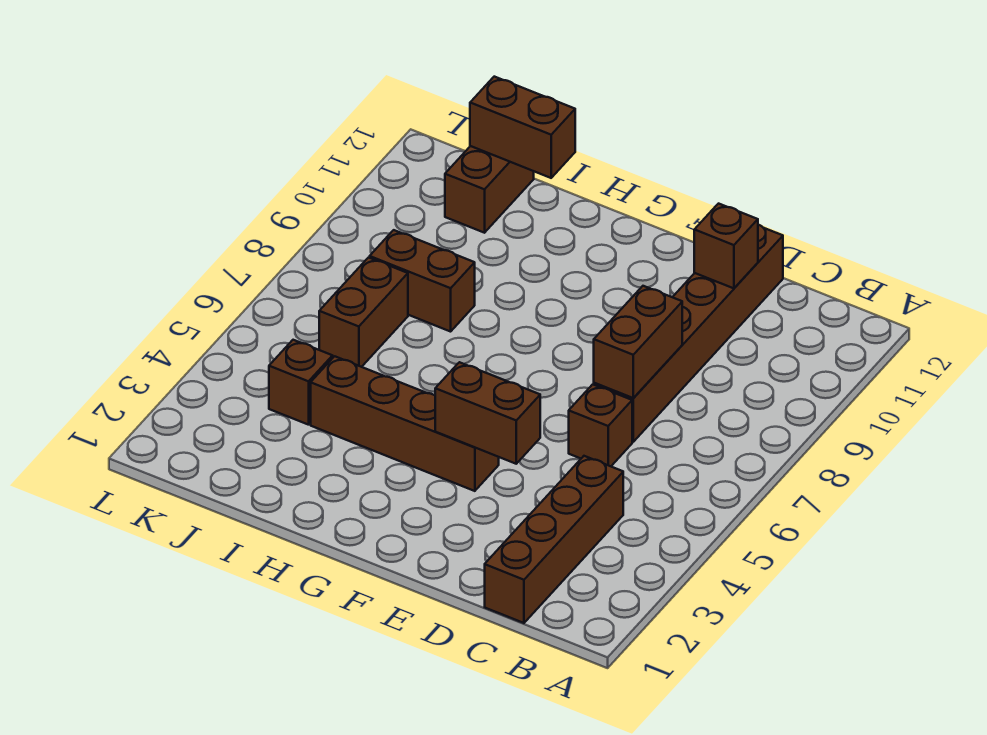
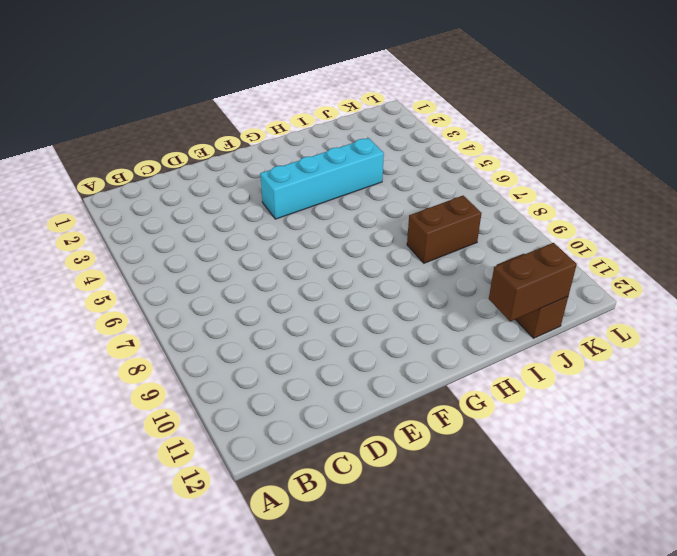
cyan brick F4:I4 level 1 -> brown brick F4:I4 level 1
none -> brown brick C1:C4 level 1
none -> brown brick D6 level 1
none -> brown brick D7:D12 level 1

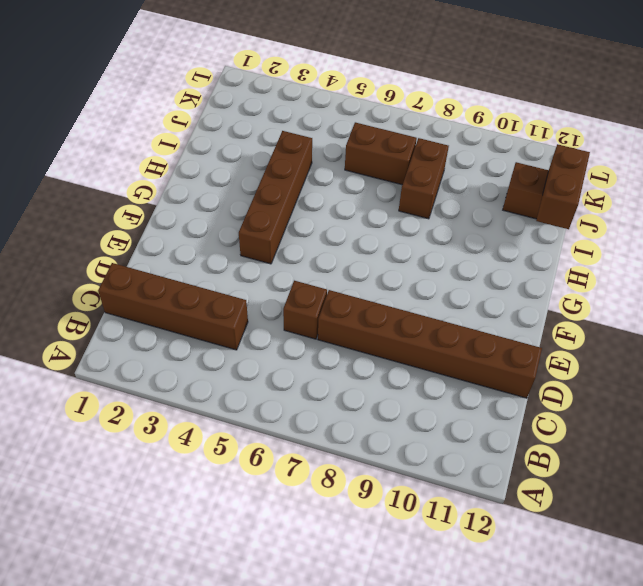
none -> brown brick J4 level 1
none -> brown brick D7:D8 level 2
none -> brown brick D11 level 2

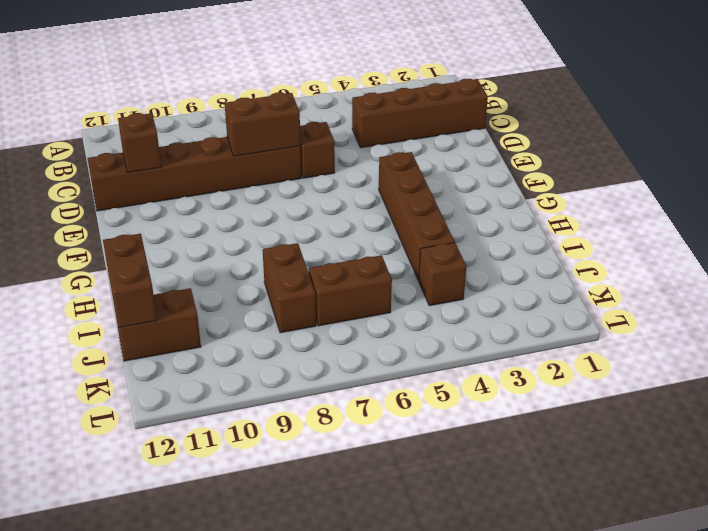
none -> brown brick E4:F4 level 2

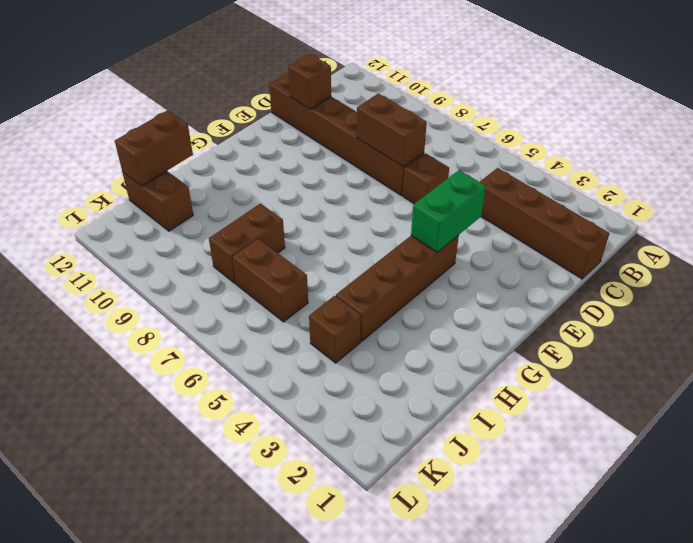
green brick E4:F4 level 2 -> brown brick E4:F4 level 2

